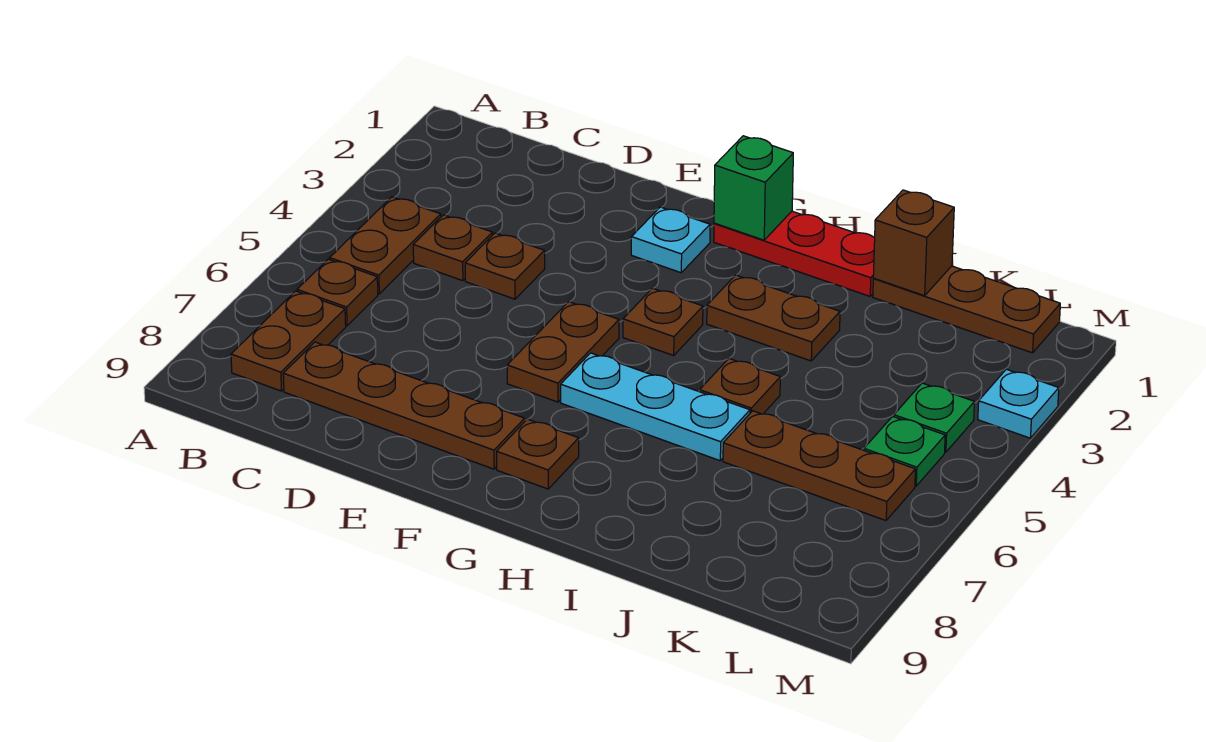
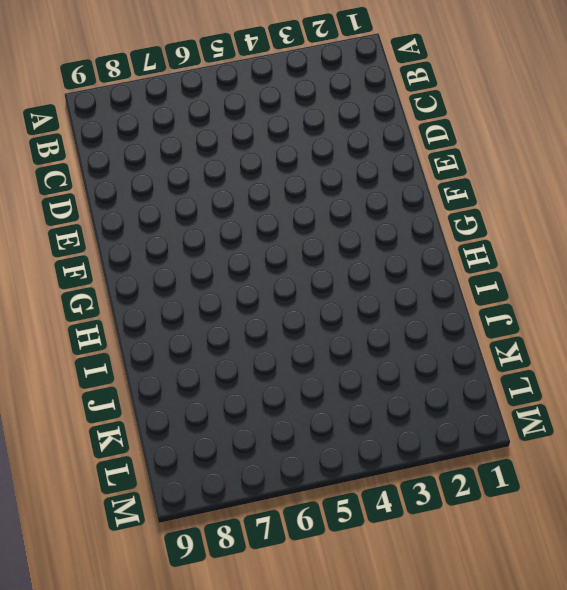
none -> brown plate B4:B5 level 1
none -> brown plate B6 level 1
none -> brown plate B7:B8 level 1

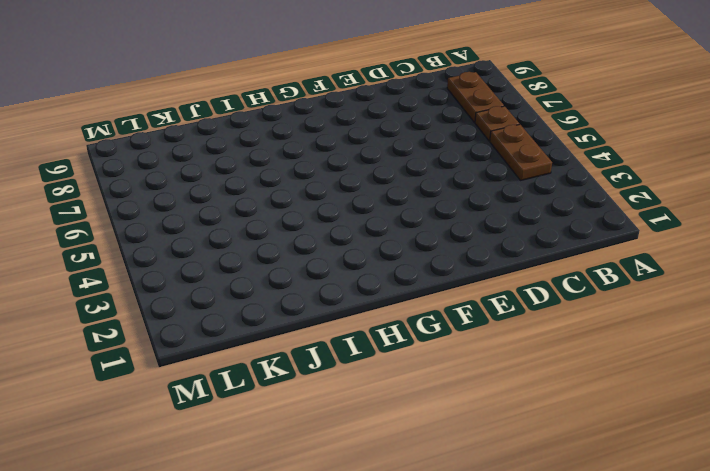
none -> brown plate C4 level 1
none -> brown plate C8:F8 level 1
none -> brown plate D4 level 1

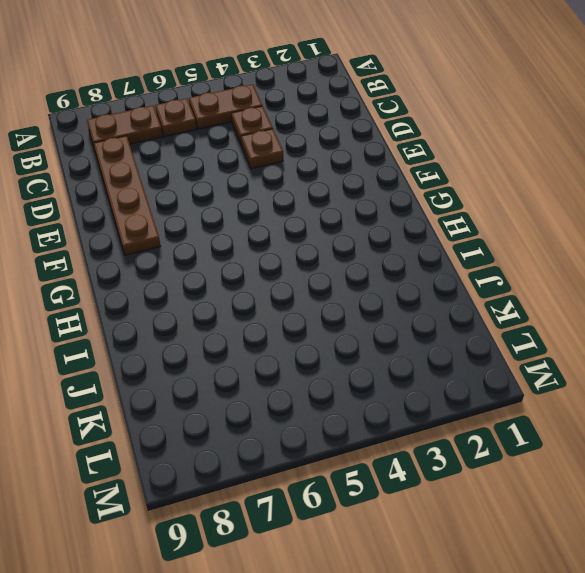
none -> cyan plate F2 level 1
none -> brown plate F5:F6 level 1
none -> red plate G1:I1 level 1

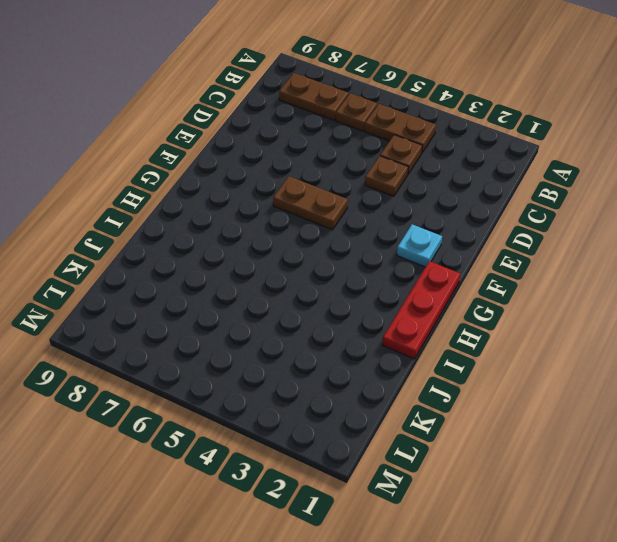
none -> brown plate C8:F8 level 1
none -> brown plate G4 level 1
none -> cyan plate G6:I6 level 1

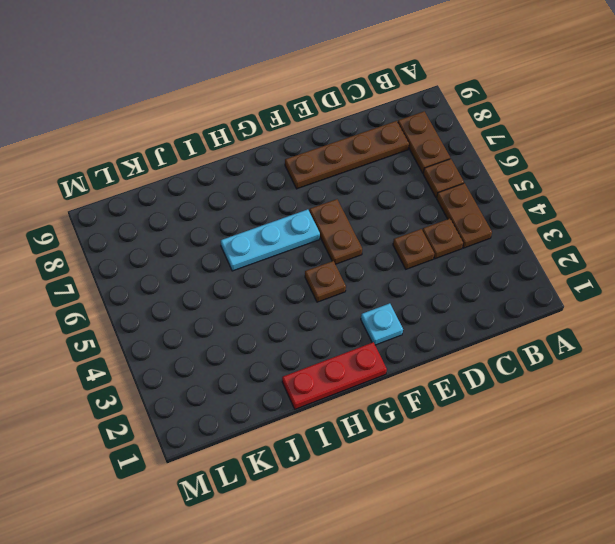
none -> brown plate G8 level 1
none -> brown plate H3:I3 level 1
none -> brown plate I5 level 1

